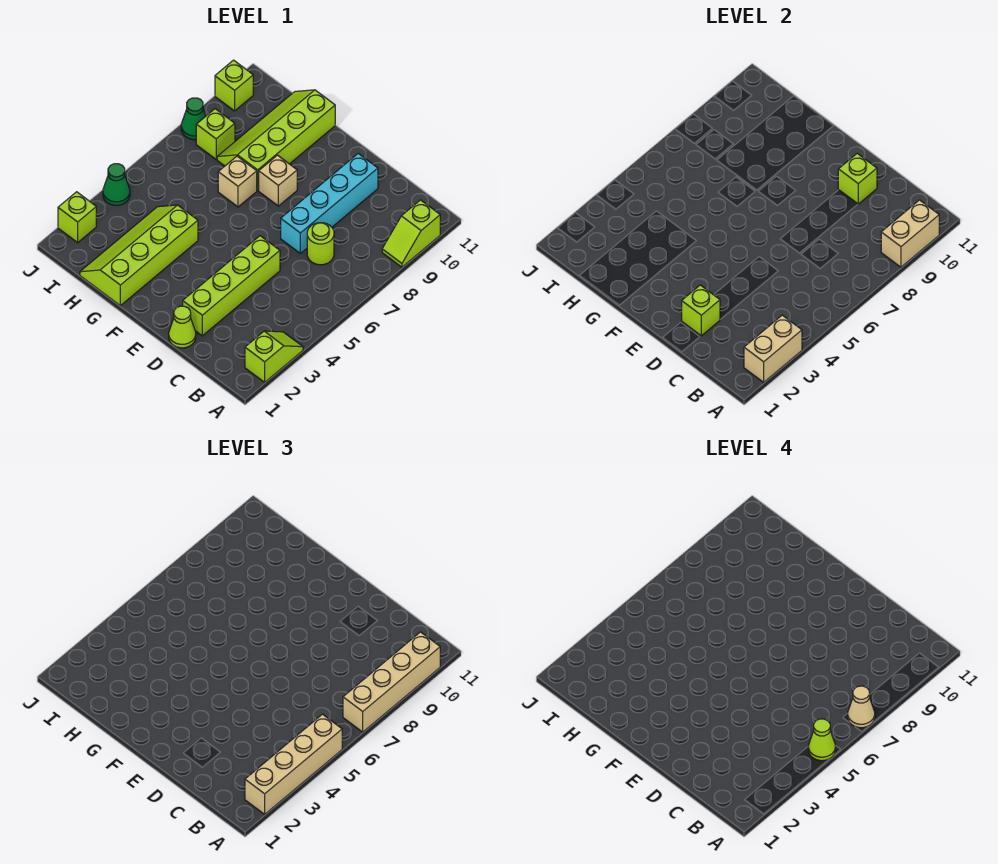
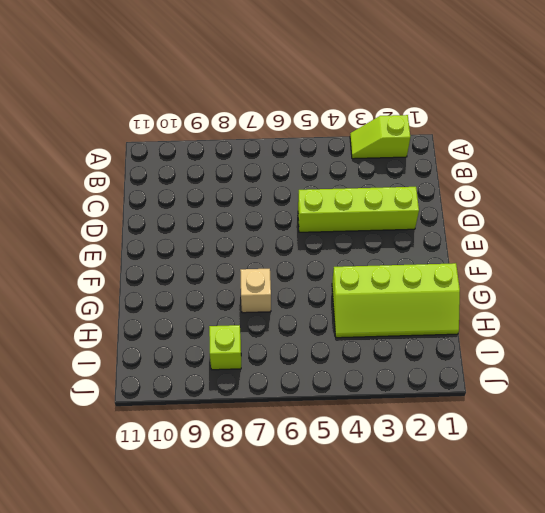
none -> lime slope A9:A10 level 1 top 10
none -> lime round brick C7 level 1
none -> lime cone D1 level 1

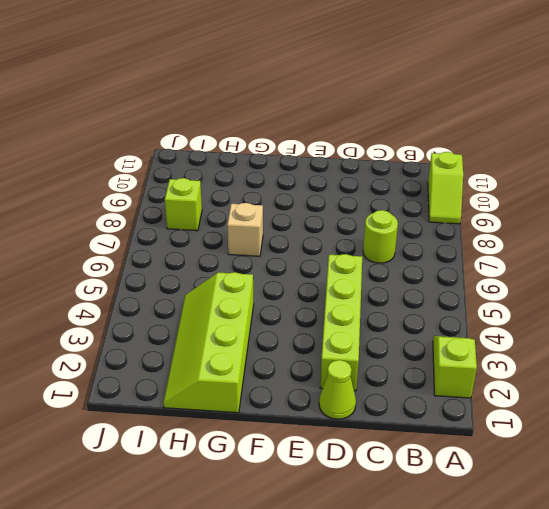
none -> cyan brick D7:D10 level 1
none -> tan brick F8 level 1
none -> lime slope G8:H11 level 1 top G

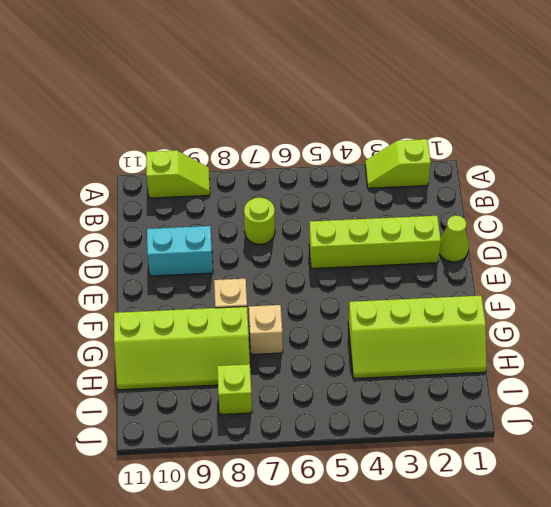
cyan brick D9:D10 level 1 -> cyan brick D7:D10 level 1
none -> lime brick J2 level 1
none -> green cone J4 level 1
none -> green cone J8 level 1

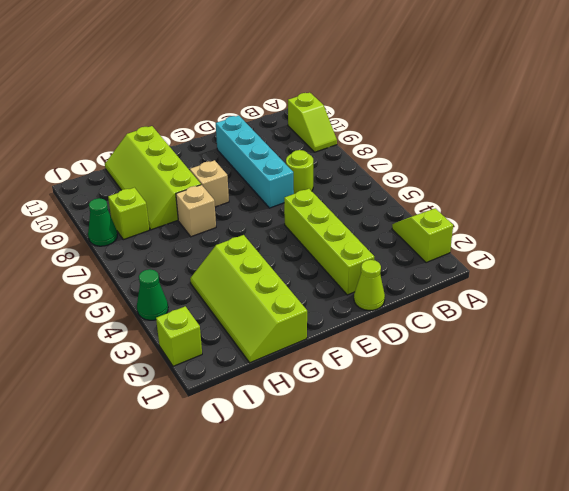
none -> lime brick J10 level 1
none -> tan brick A2:A3 level 2
none -> tan brick A9:A10 level 2

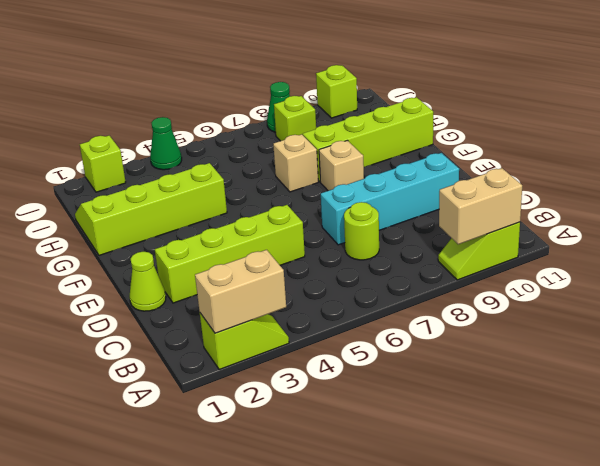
none -> lime brick D2 level 2
none -> lime brick D10 level 2
none -> tan brick A2:A5 level 3

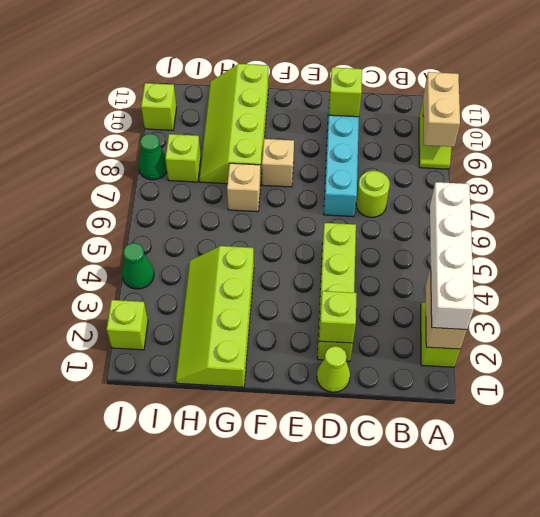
white brick A2:A5 level 3 -> tan brick A2:A5 level 3
none -> tan brick A7:A10 level 3
none -> lime cone A5 level 4
none -> tan cone A7 level 4

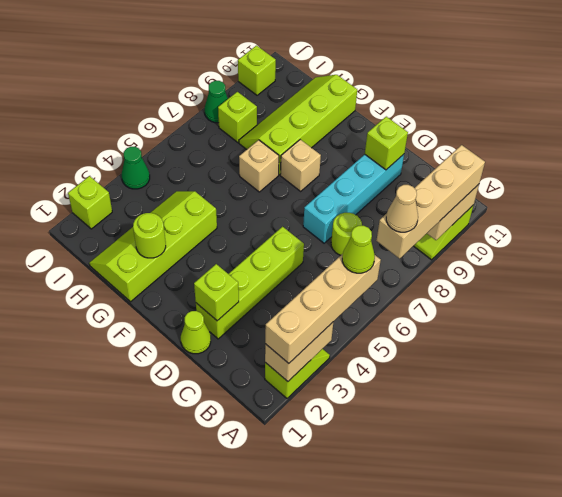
lime round brick G2 level 2 -> none

